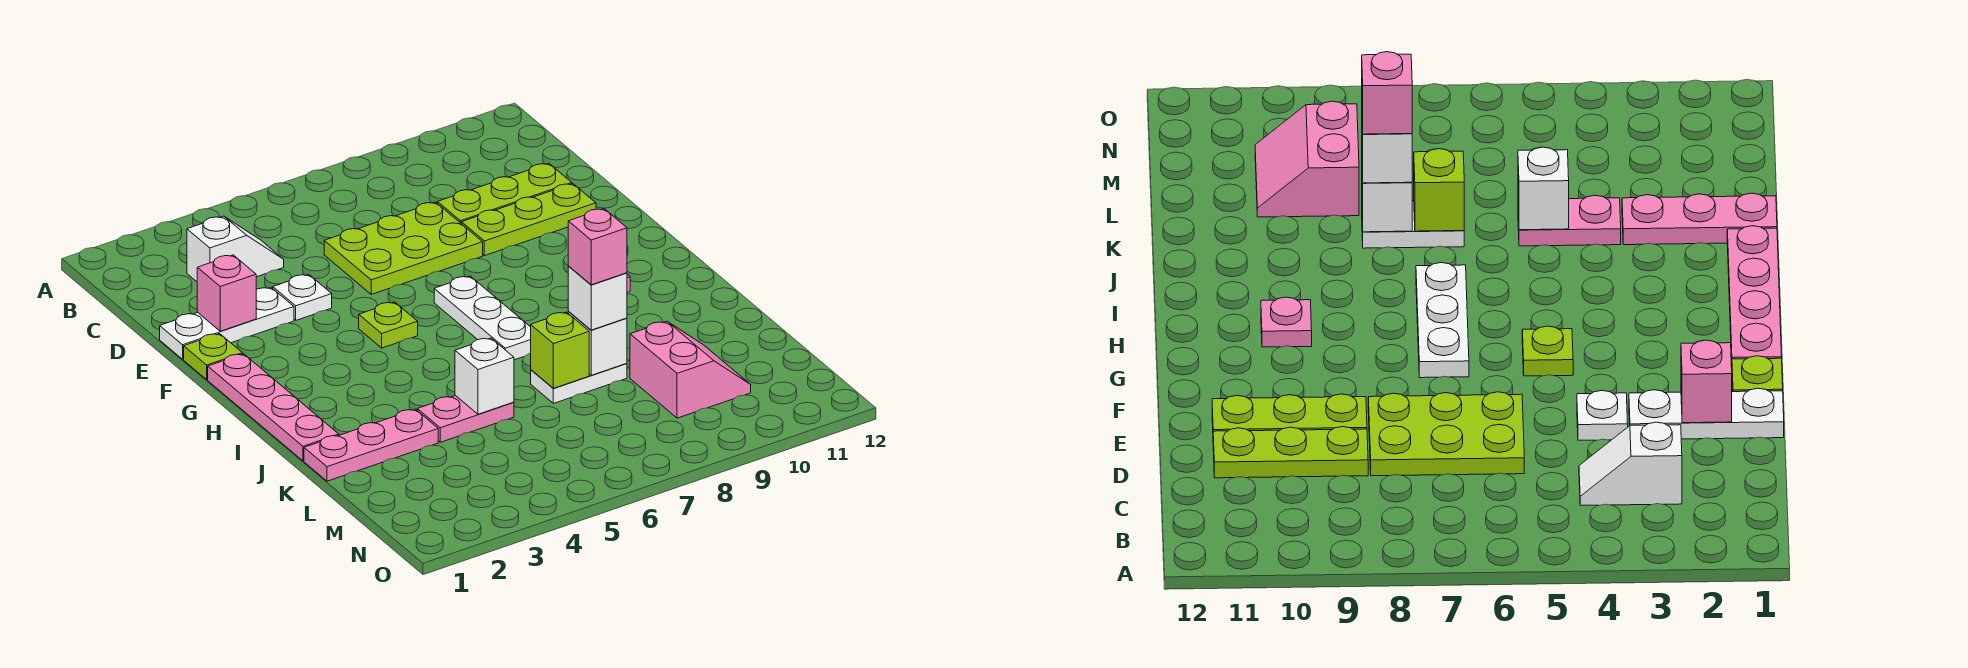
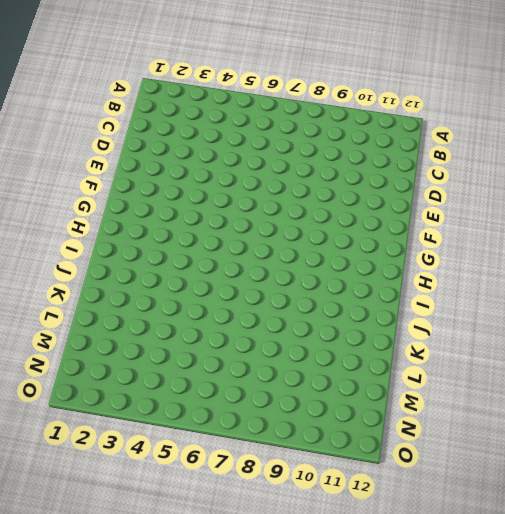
none -> white slope C3:C4 level 1 top 3
none -> lime plate D6:E8 level 1
none -> lime plate D9:D11 level 1

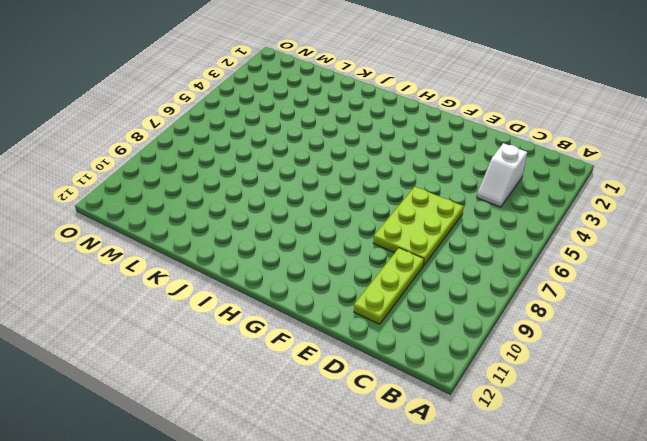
none -> white plate E1:E3 level 1
none -> white plate E4 level 1
none -> lime plate E9:E11 level 1

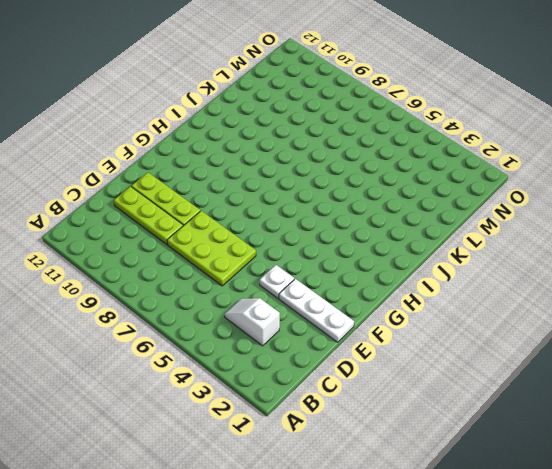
none -> lime plate F1 level 1
none -> pink plate G1:J1 level 1
none -> lime plate G5 level 1

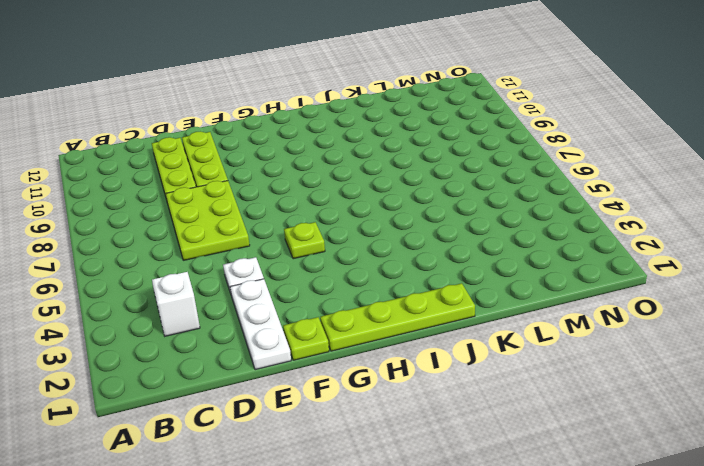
lime plate G1:J1 level 1 -> pink plate G1:J1 level 1
none -> white plate G7:I7 level 1
none -> pink plate H10 level 1
none -> pink plate K1:K3 level 1

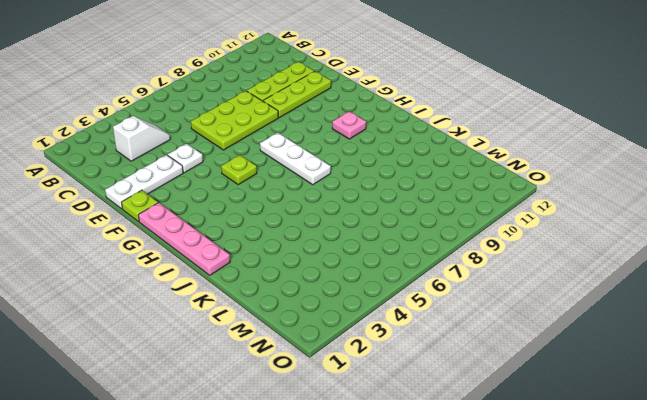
none -> pink plate K1:K3 level 1
none -> pink plate K4:K5 level 1
none -> white plate K7:K8 level 1

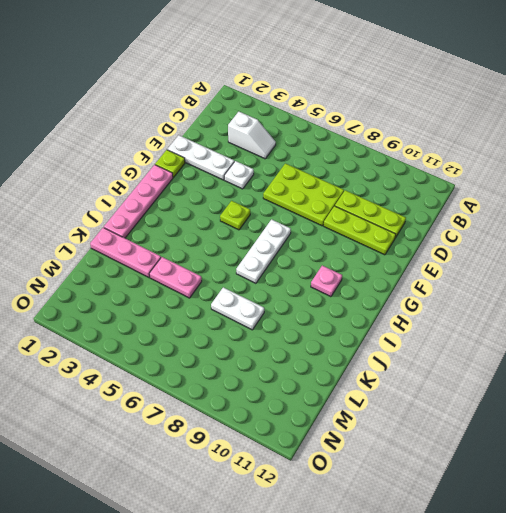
none -> pink slope L9:M10 level 1 top 9
none -> pink brick E2 level 2
none -> white brick K5 level 2

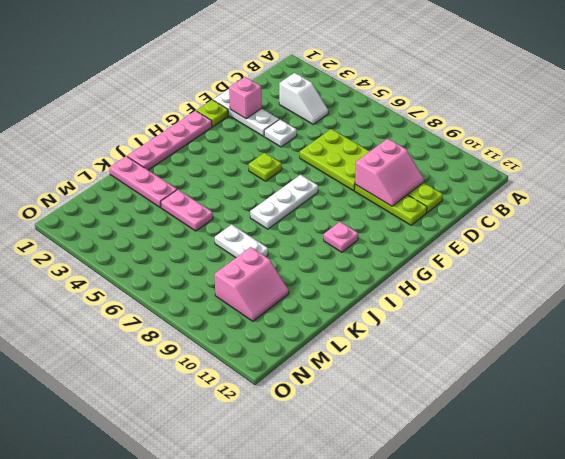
pink slope D9:E10 level 2 top 9 -> none
none -> white brick K5 level 2
none -> lime brick K7 level 2
none -> white brick K8 level 2

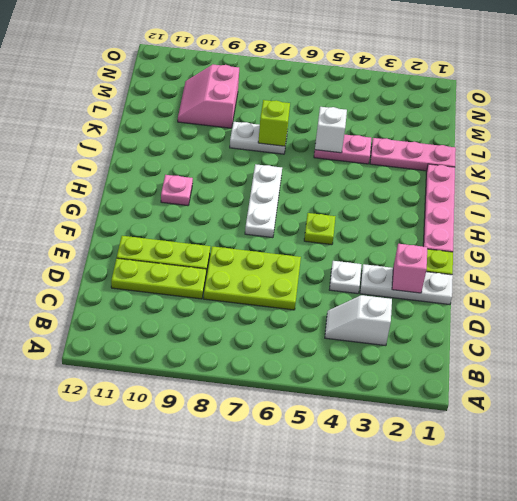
none -> white brick K8 level 2
none -> white brick K8 level 3
none -> pink brick K8 level 4

